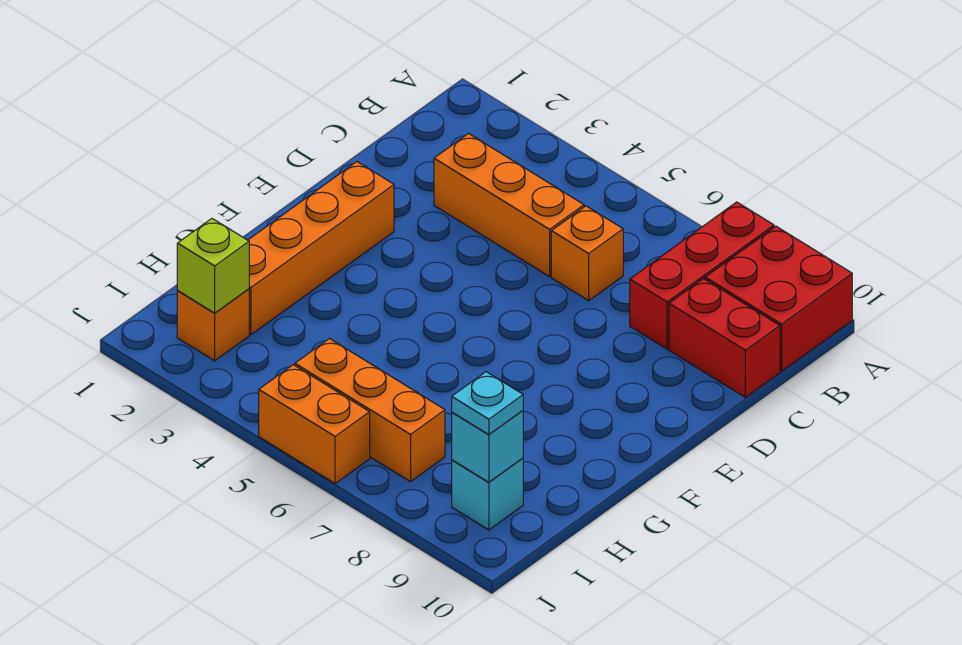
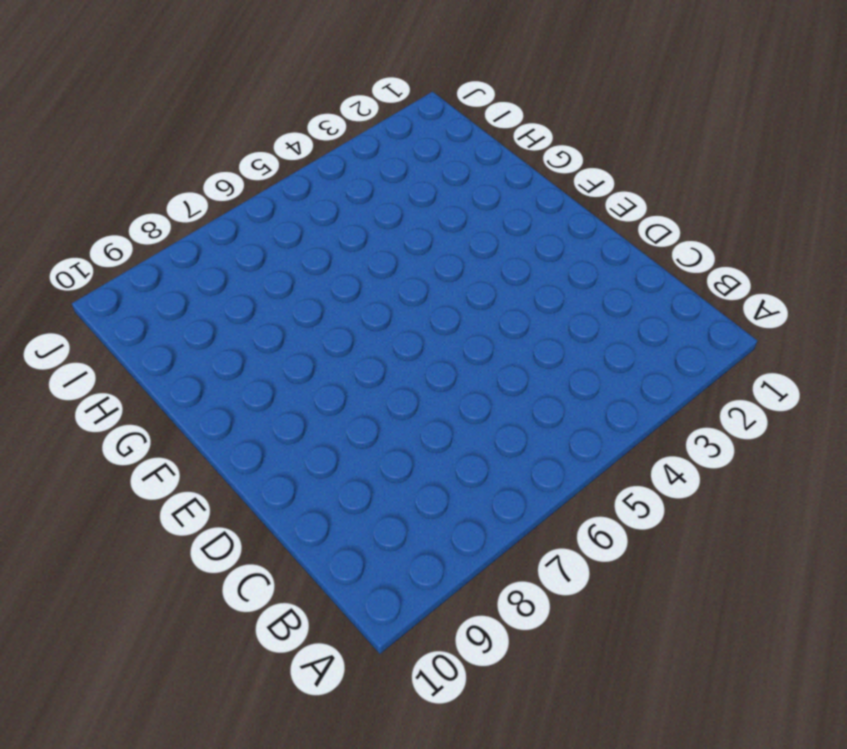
none -> red brick A8:C8 level 1
none -> red brick A9:B10 level 1
none -> orange brick C3:C5 level 1

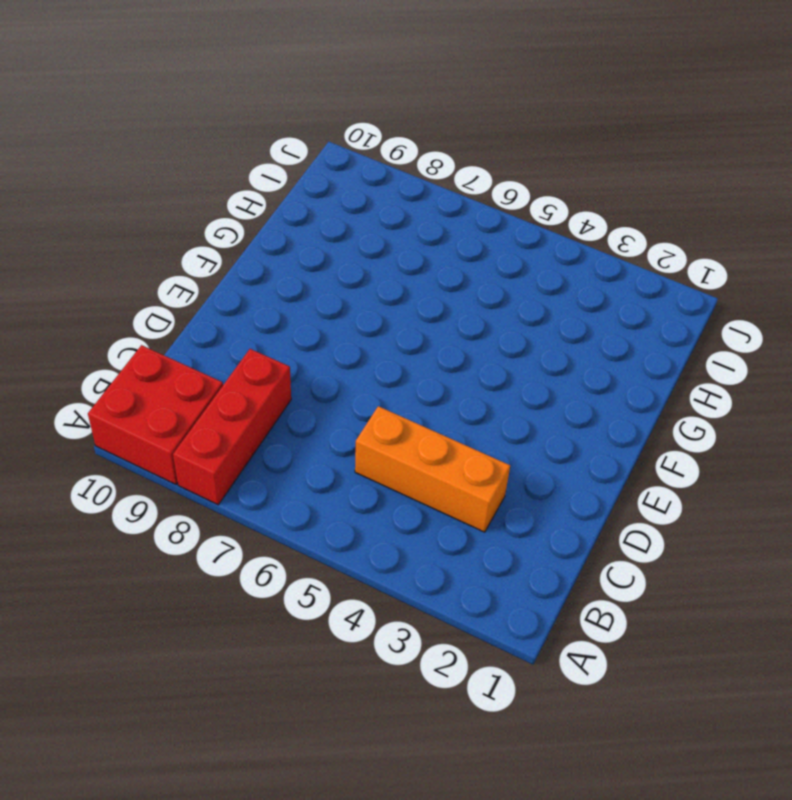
none -> orange brick C6 level 1
none -> red brick C9:C10 level 1
none -> orange brick E2:H2 level 1

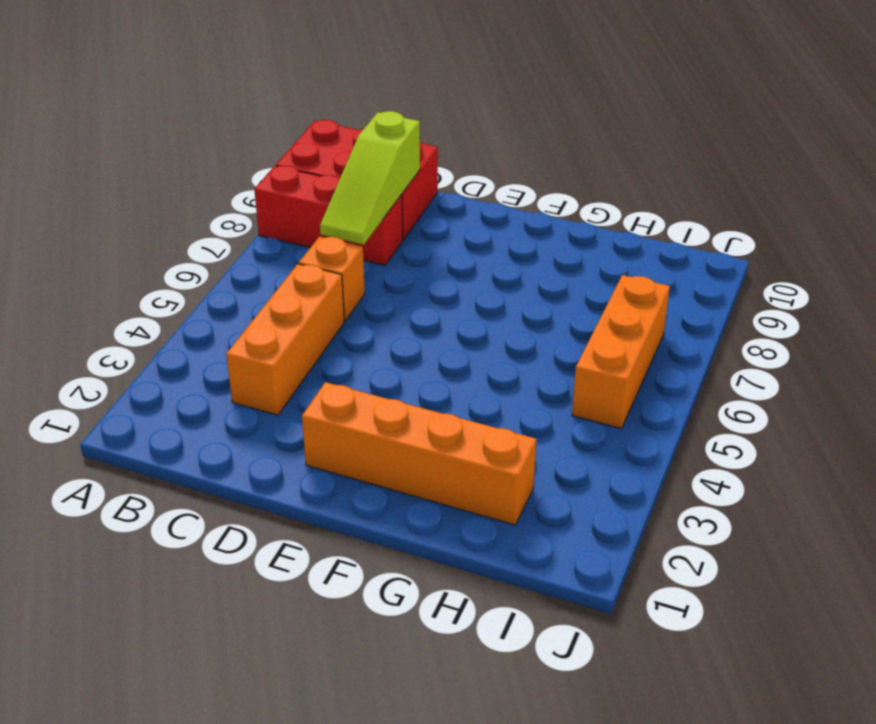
lime slope C7:C9 level 2 top 9 -> none
none -> orange brick I2 level 1
none -> cyan brick I9 level 1
none -> orange brick J5:J6 level 1

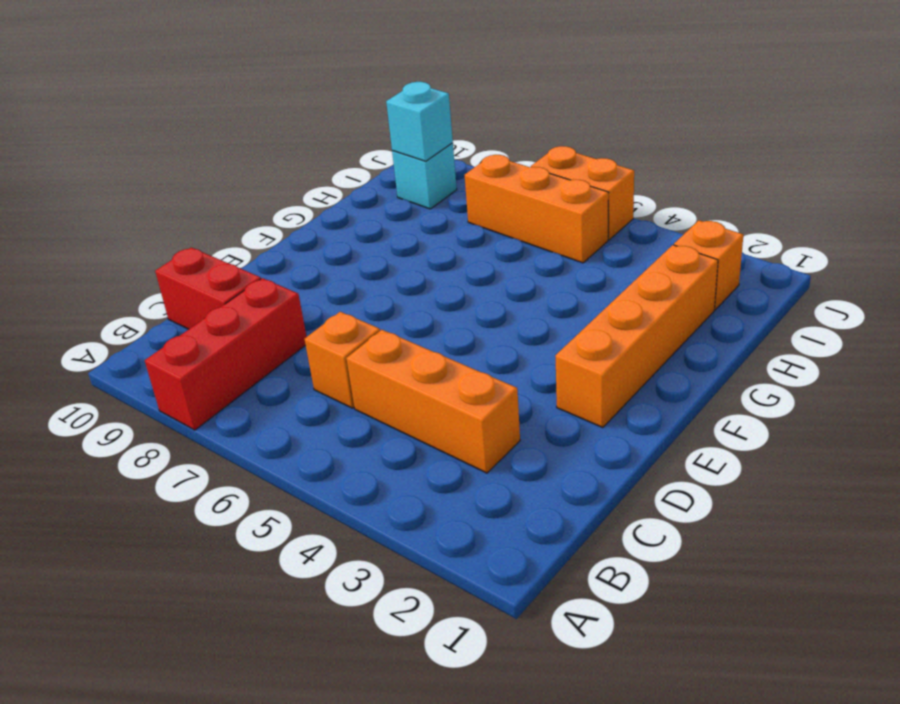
none -> red brick A9:B10 level 1
none -> lime brick I2 level 2
none -> cyan plate I9 level 3

